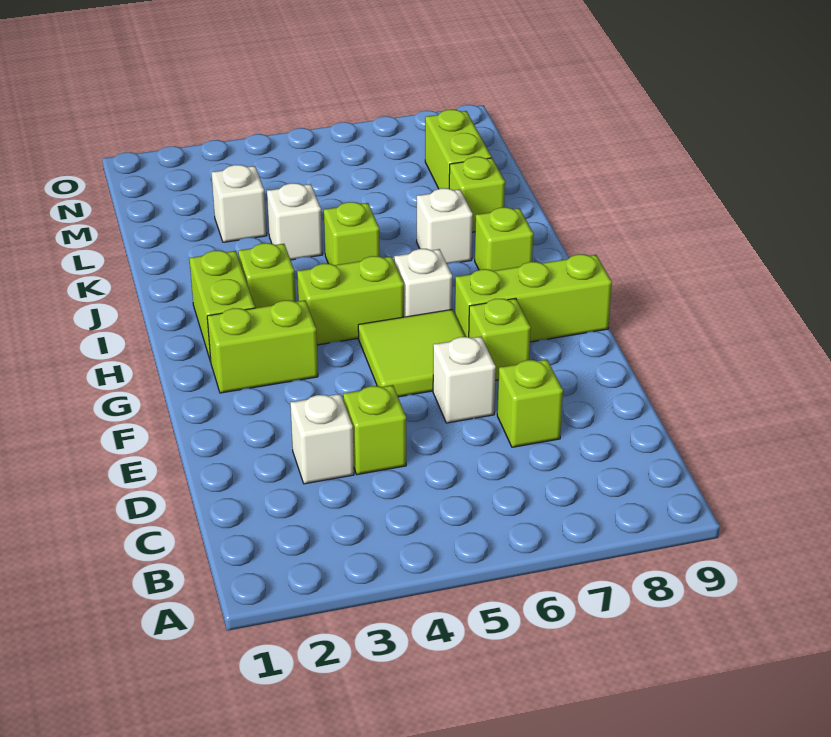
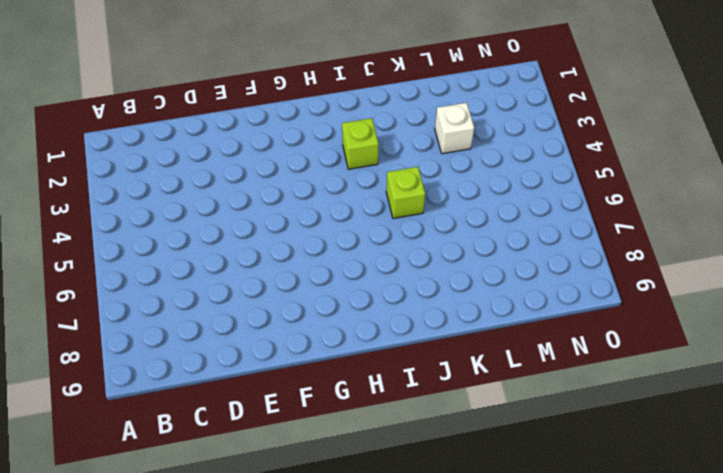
none -> white brick D3 level 1
none -> lime brick D4 level 1
none -> lime brick D7 level 1

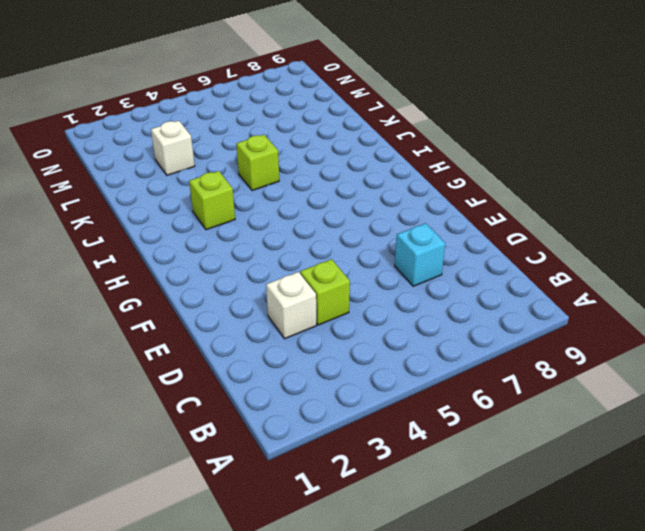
cyan brick D7 level 1 -> lime brick D7 level 1
none -> white brick E6 level 1
none -> lime tile F5:G6 level 1
none -> lime brick F7 level 1

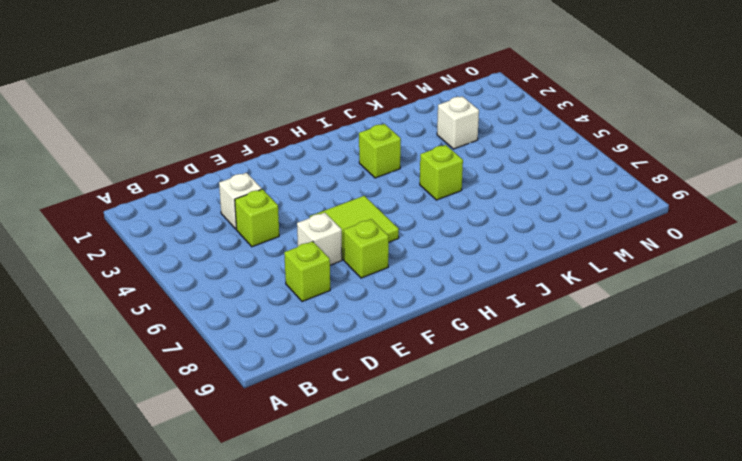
none -> lime brick G2:G3 level 1
none -> lime brick G7:G9 level 1
none -> lime brick H2:I2 level 1

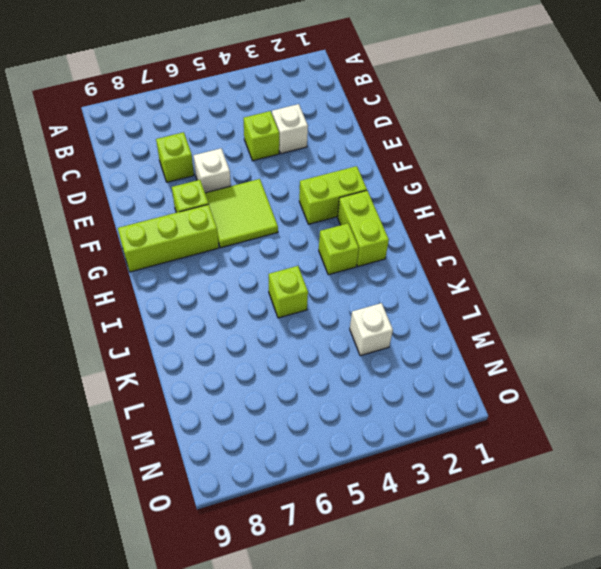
none -> lime brick H4:H5 level 1
none -> white brick H6 level 1
none -> lime brick I8 level 1

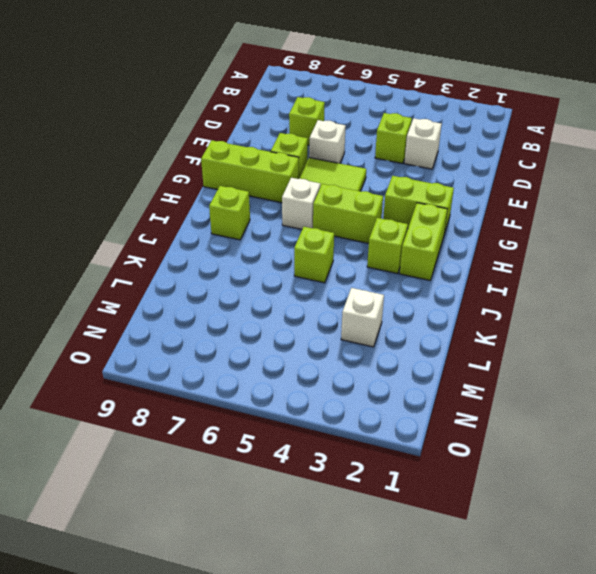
none -> white brick J7 level 1
none -> white brick K4 level 1
none -> lime brick K8 level 1

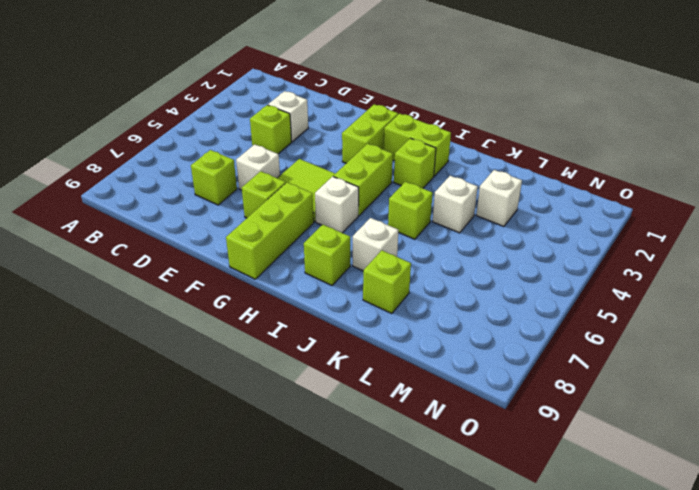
none -> lime brick L8:M8 level 1

